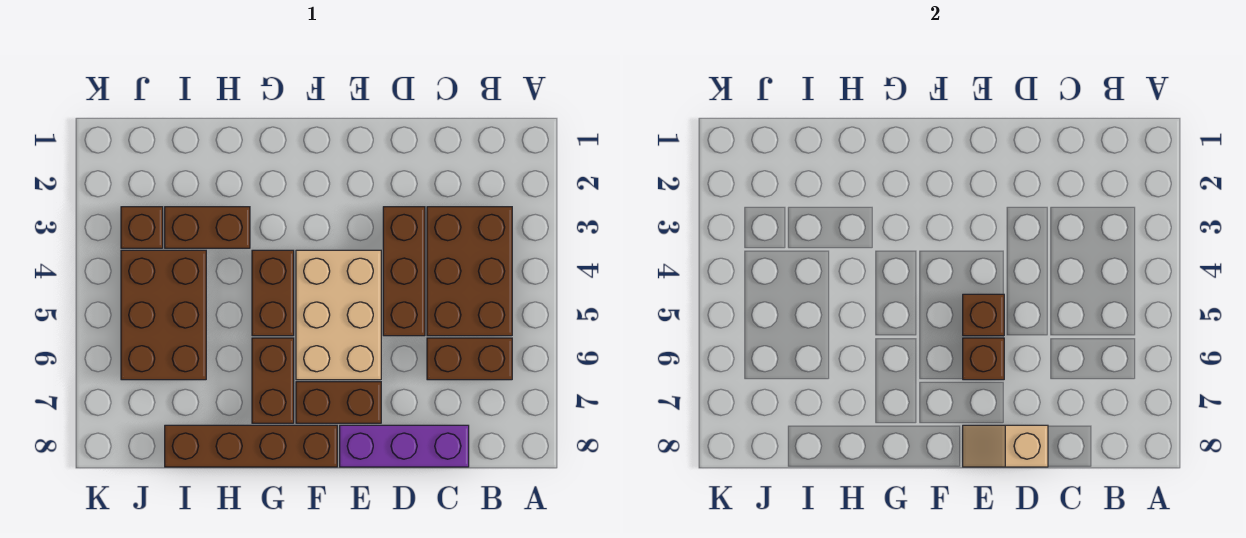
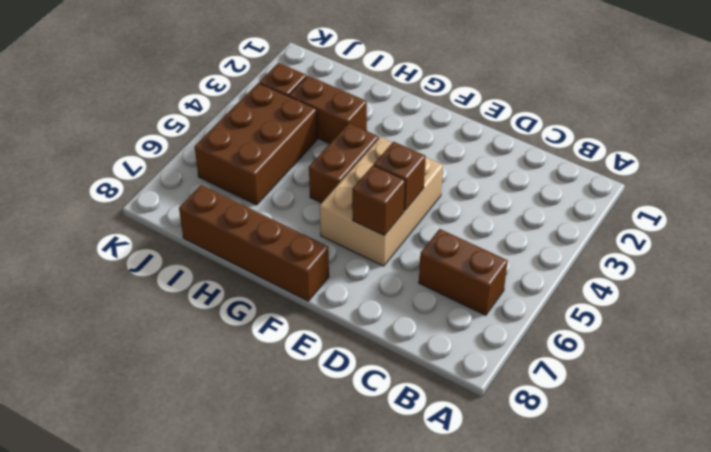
none -> brown brick B3:C5 level 1
none -> purple brick C8:E8 level 1
none -> brown brick D3:D5 level 1

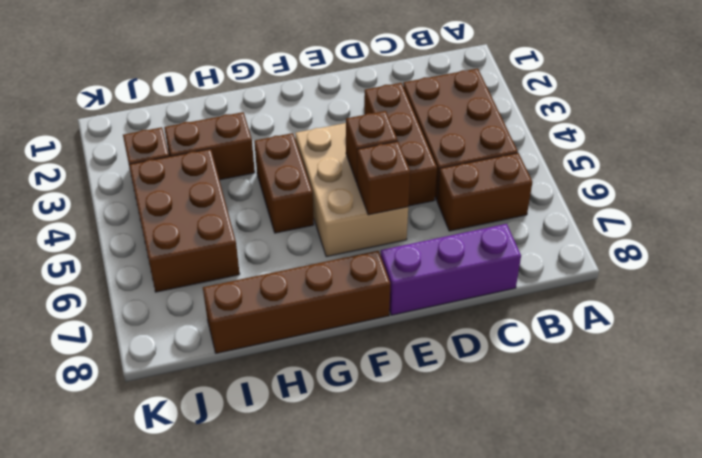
none -> brown brick E7:F7 level 1
none -> brown brick G6:G7 level 1
none -> tan slope D8:E8 level 2 top D

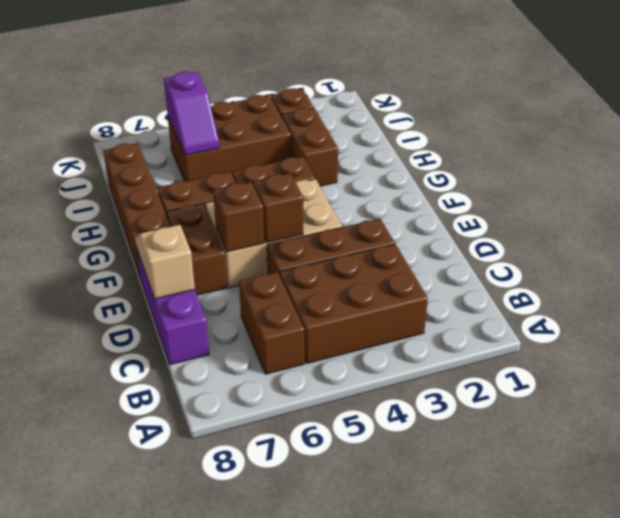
purple slope I6:J6 level 2 top J -> none

